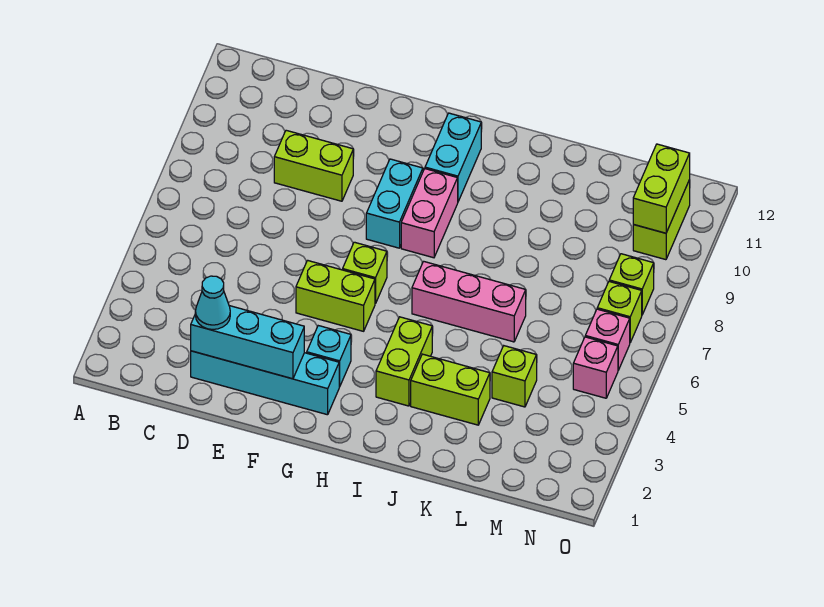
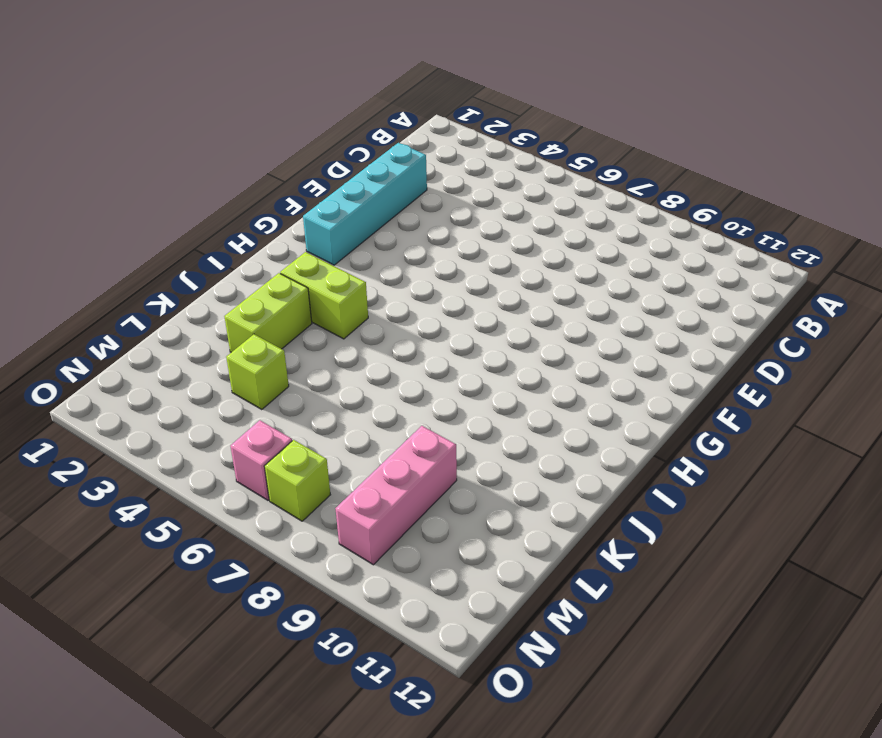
pink brick L9:N9 level 1 -> pink brick I6:K6 level 1
none -> lime brick D9:E9 level 1
none -> lime brick F5:G5 level 1
none -> cyan brick G3 level 1

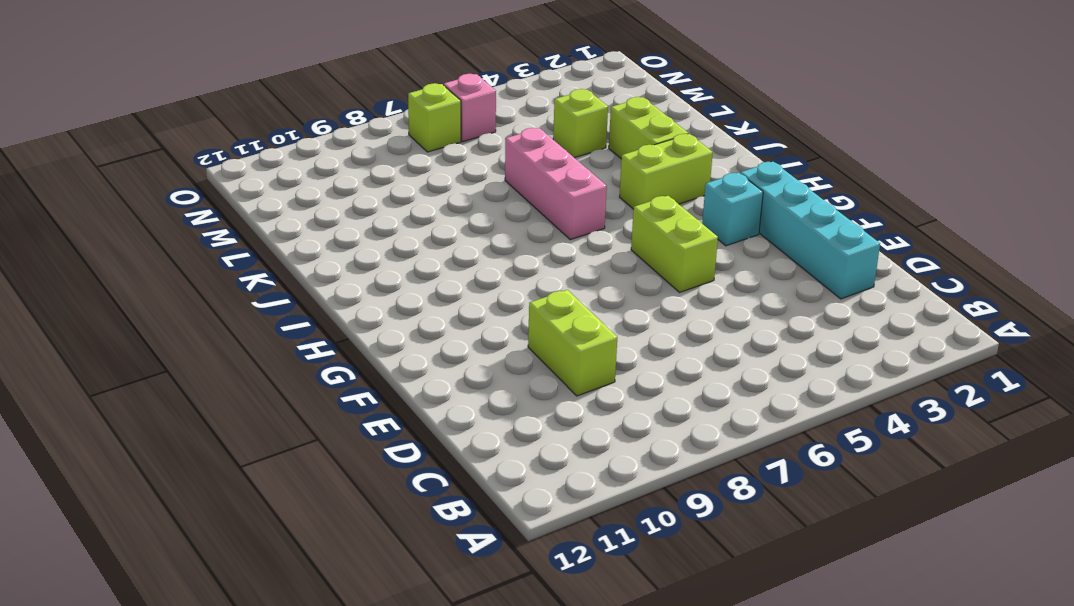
none -> lime brick G6 level 1
none -> cyan brick G8:G9 level 1
none -> pink brick H8:H9 level 1

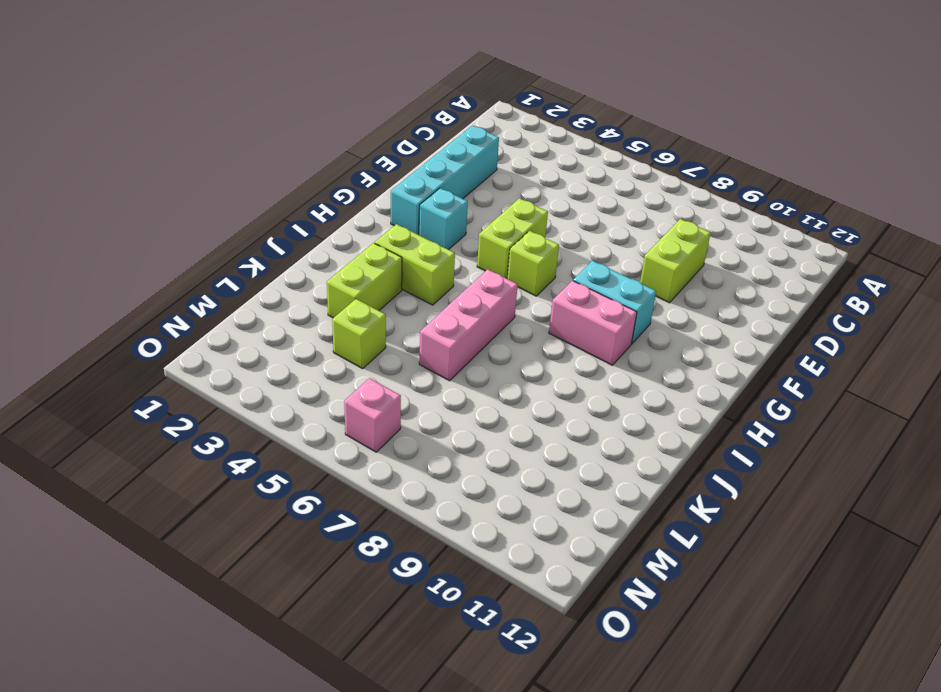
none -> cyan brick H10:H11 level 1
none -> pink brick N5 level 1
none -> lime brick N7 level 1

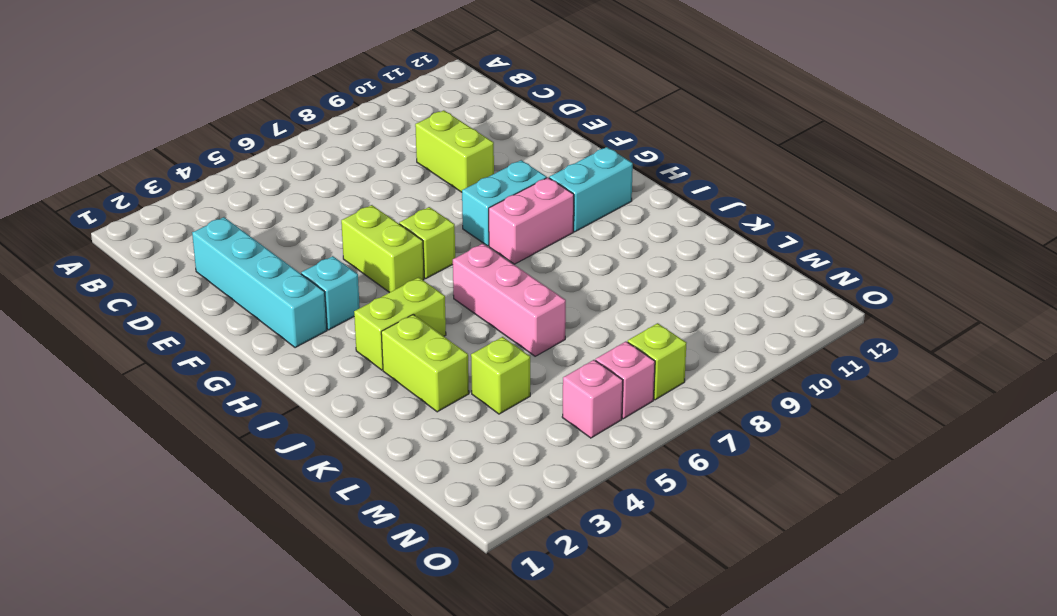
none -> lime brick N8 level 1
none -> lime brick N10:N11 level 1
none -> cyan brick D2:F2 level 2

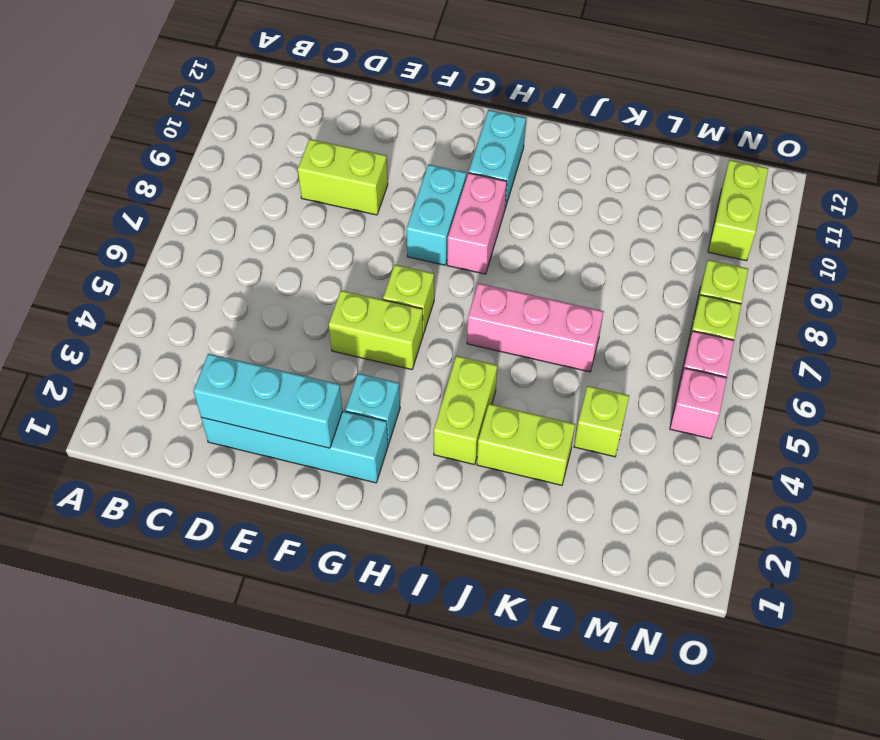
none -> lime brick N10:N11 level 2
none -> cyan cone D2 level 3

